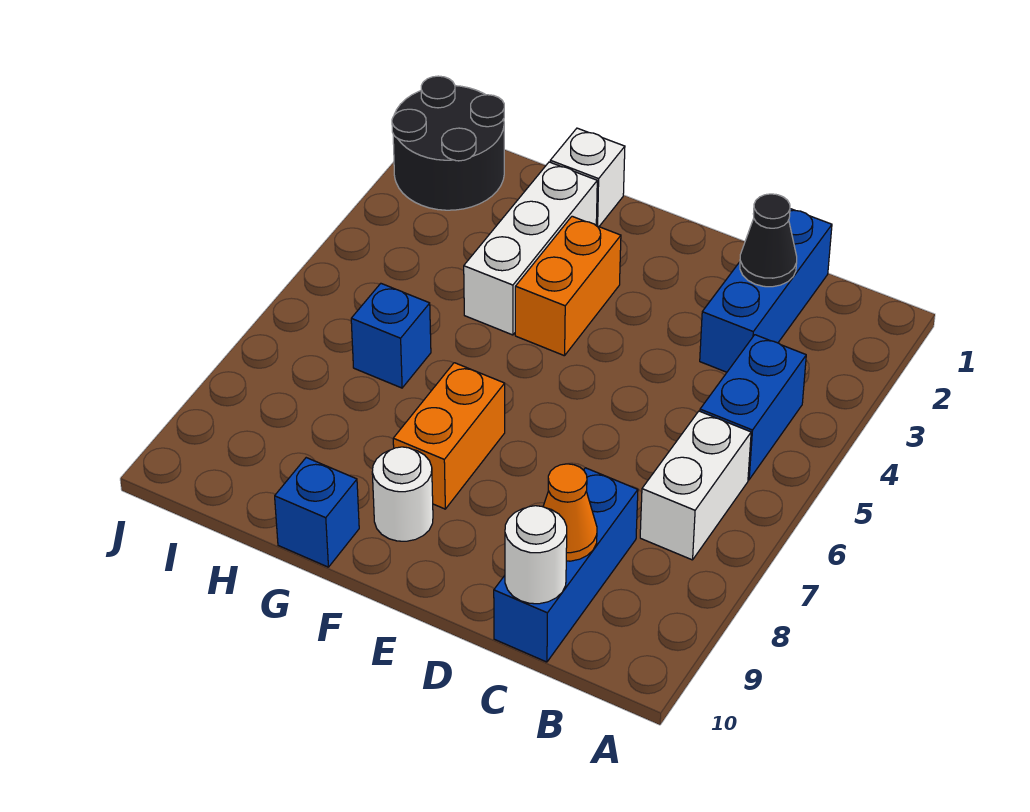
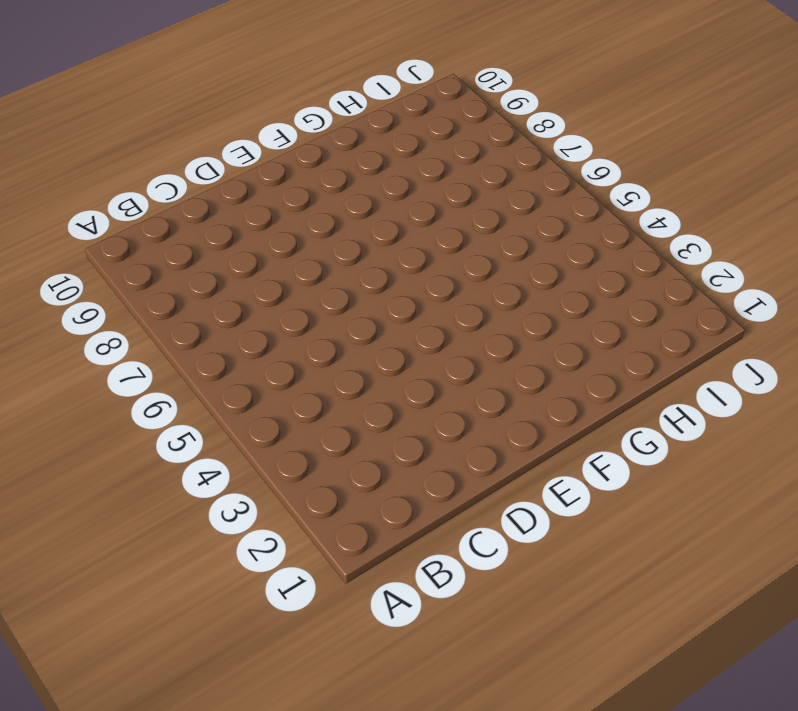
none -> blue brick B4:B5 level 1
none -> white brick B6:B7 level 1
none -> blue brick C1:C3 level 1

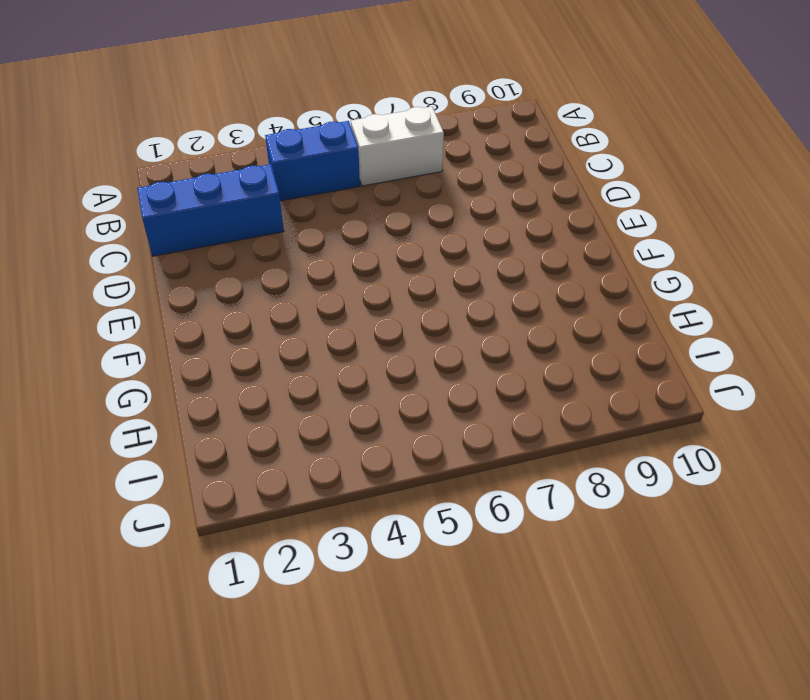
none -> blue brick C8:C10 level 1
none -> orange brick F3:F4 level 1
none -> orange brick F7:F8 level 1

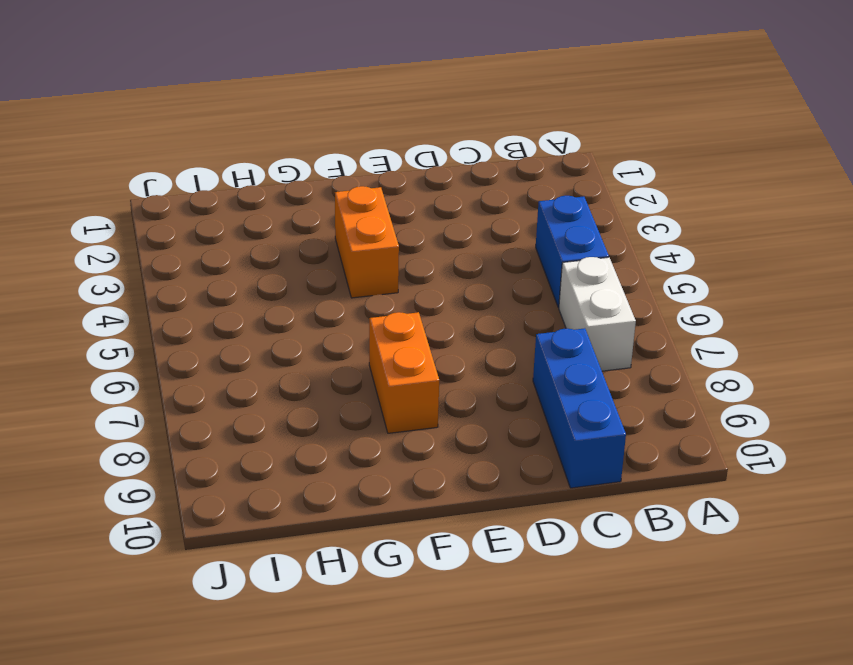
none -> blue brick C1:C3 level 1
none -> white round brick F9 level 1
none -> white brick G1 level 1

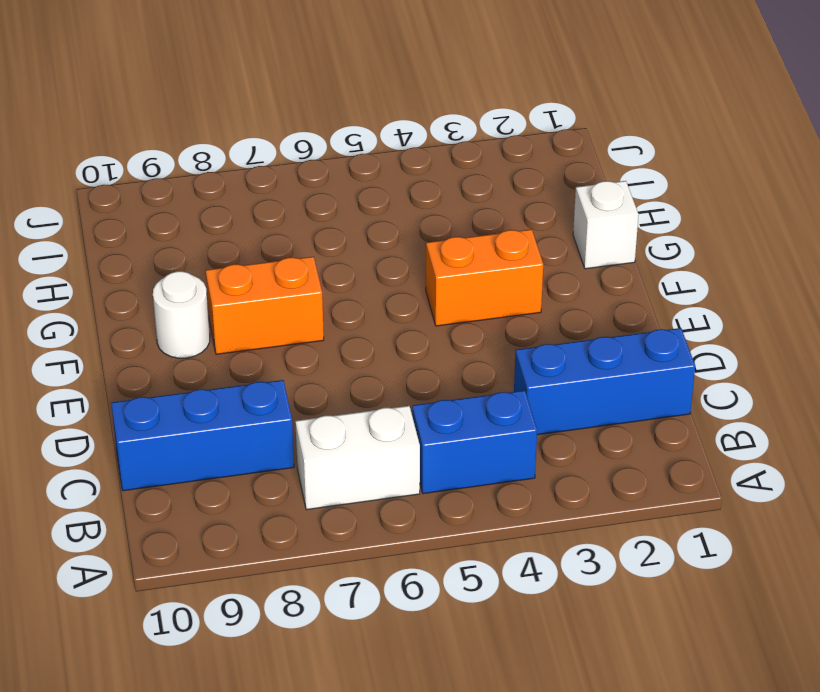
none -> white brick G2:G4 level 1
none -> blue brick G10 level 1
none -> blue brick H6 level 1

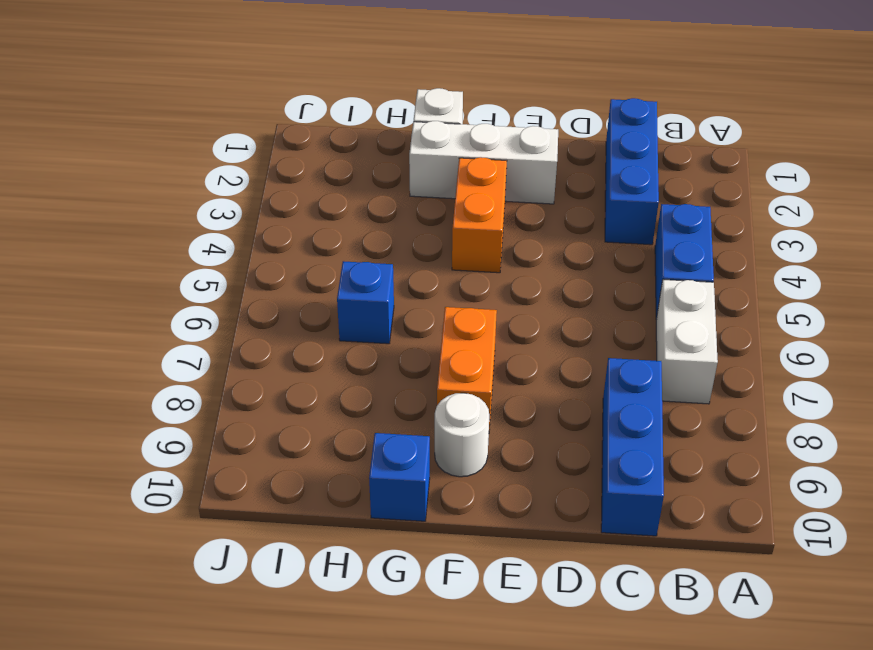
white brick E2:G2 level 1 -> white brick G2:G4 level 1
none -> black round brick I1:J2 level 1
none -> black cone C2 level 2
none -> orange cone C9 level 2

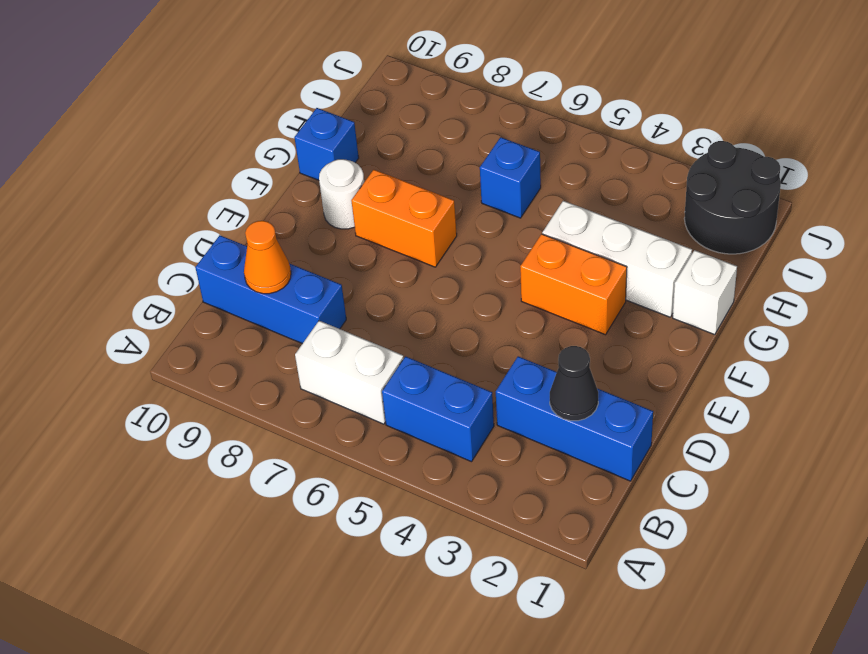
none -> white round brick C10 level 2

